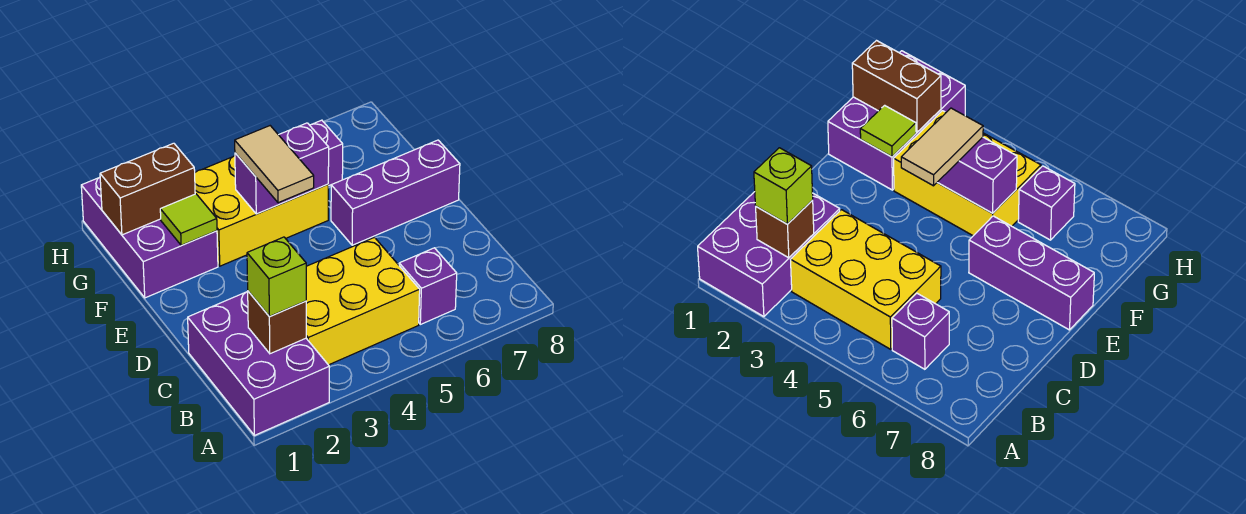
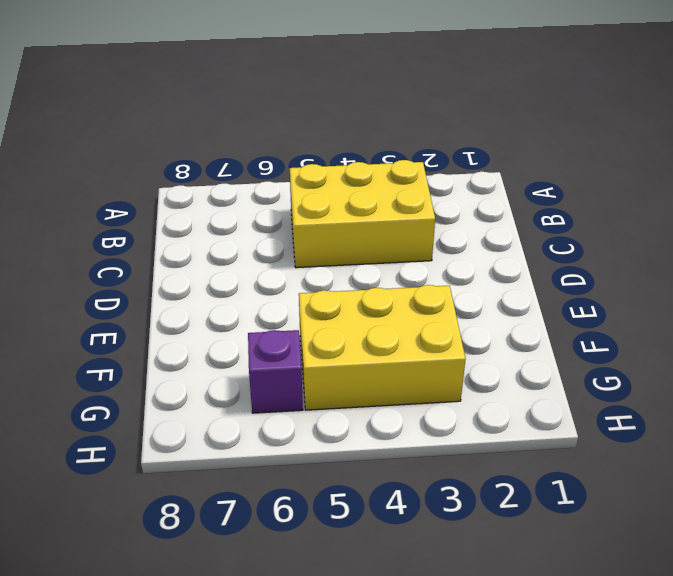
none -> purple brick A1:C2 level 1
none -> purple brick B6 level 1
none -> purple brick E6:E8 level 1

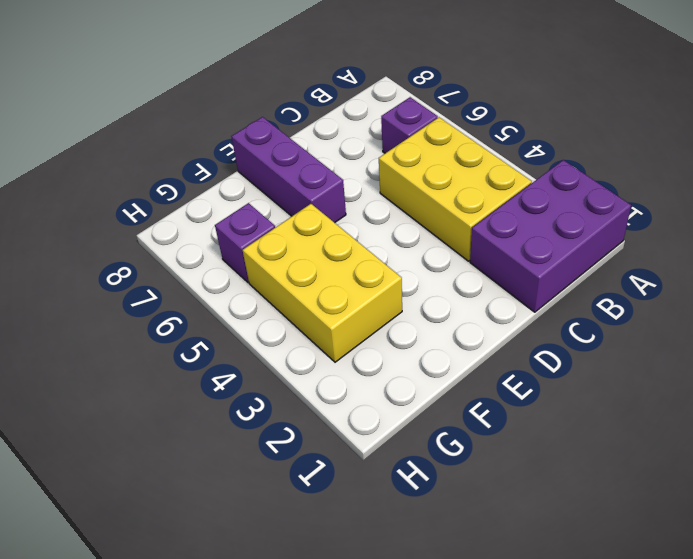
none -> purple brick F1:H2 level 1
none -> brown brick B2 level 2
none -> lime tile F2 level 2

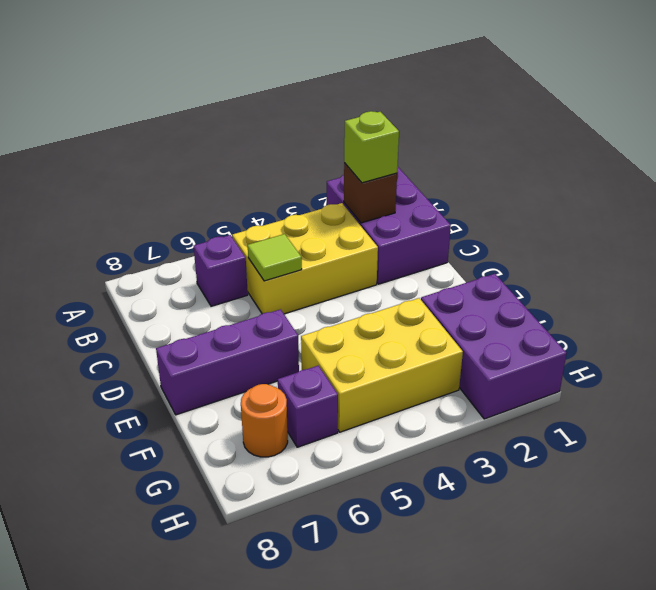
lime tile C5 level 2 -> lime tile F2 level 2
orange round brick G7 level 1 -> none
none -> purple brick F4:F5 level 2
none -> brown brick G1:G2 level 2
none -> tan tile E4:F4 level 3

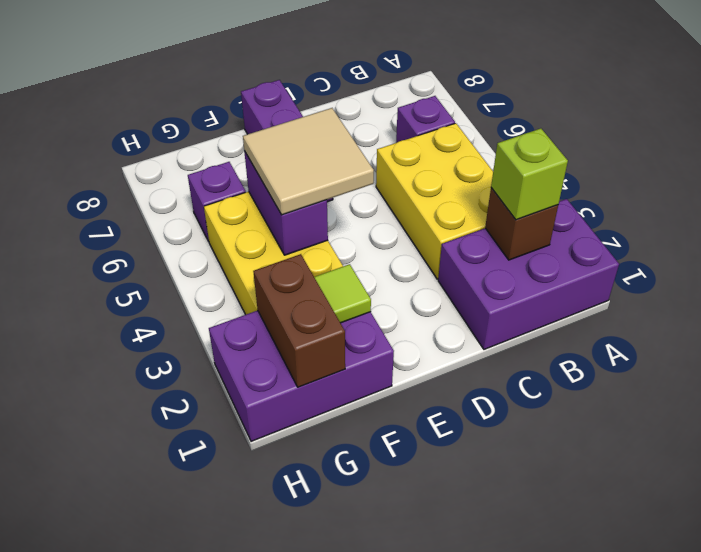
tan tile E4:F5 level 3 -> tan tile E4:F4 level 3

